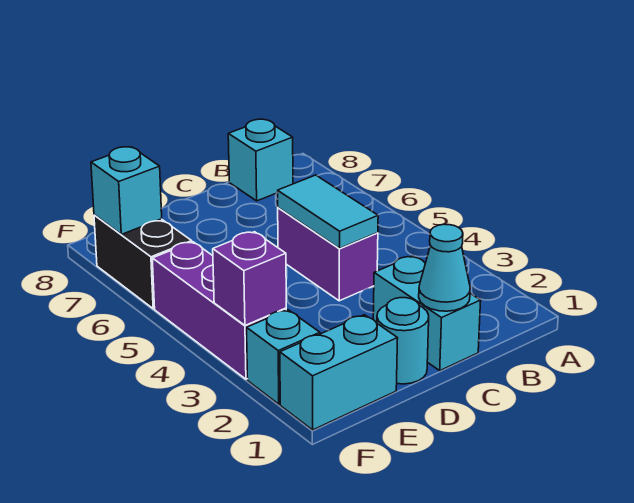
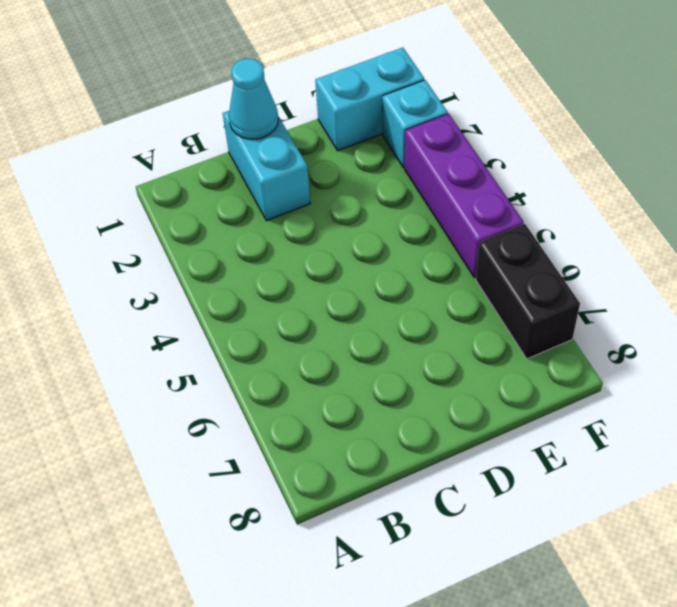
none -> cyan brick B8 level 1
none -> purple brick C4:C5 level 1
none -> cyan round brick D1 level 1

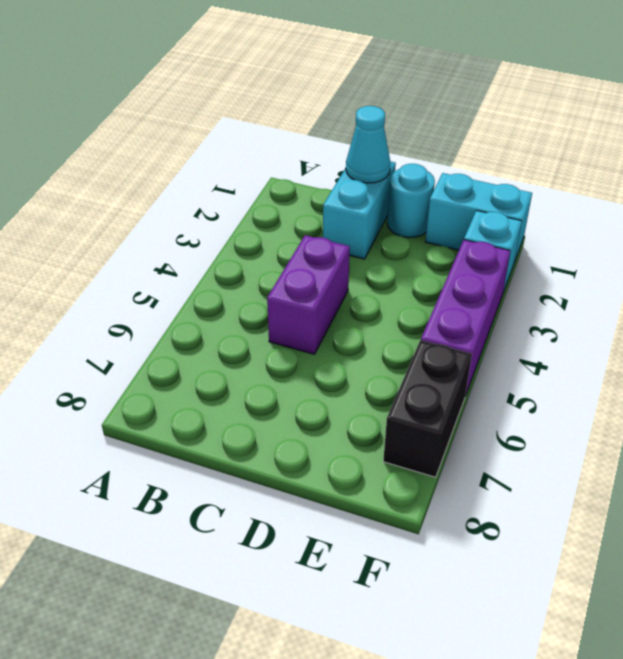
none -> cyan brick B8 level 1
none -> cyan tile C4:C5 level 2
none -> purple brick F3 level 2

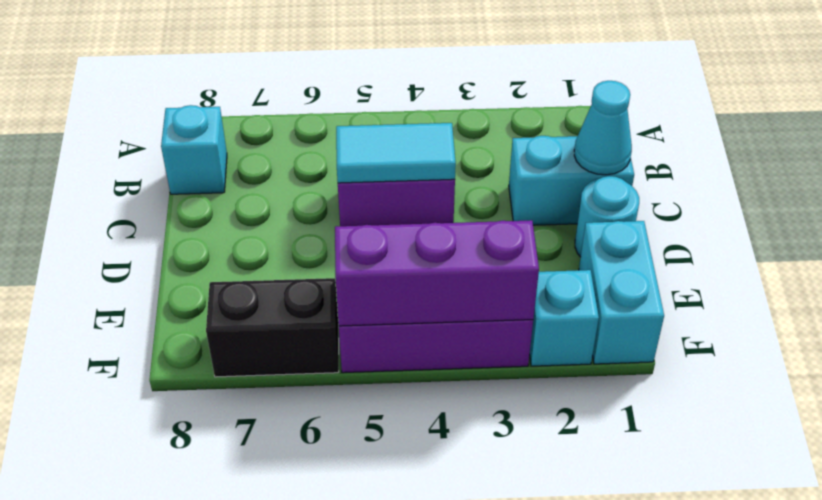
purple brick F3:F5 level 2 -> purple brick F3 level 2
none -> cyan brick F7 level 2

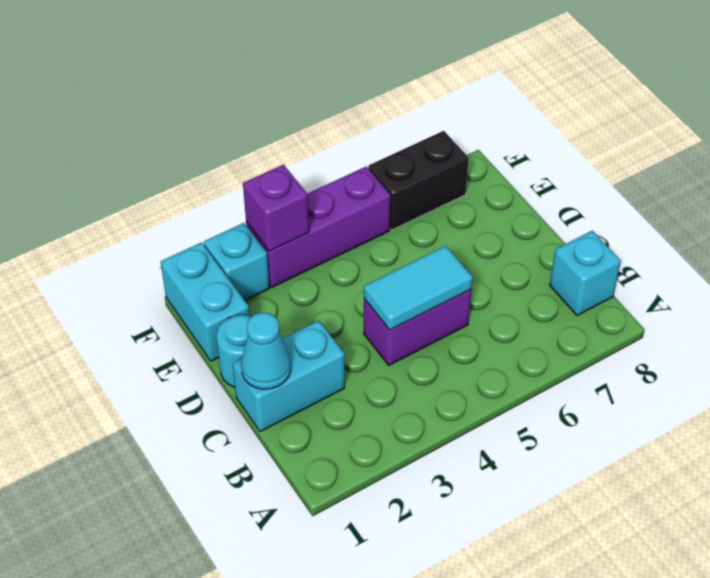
none -> cyan brick F7 level 2

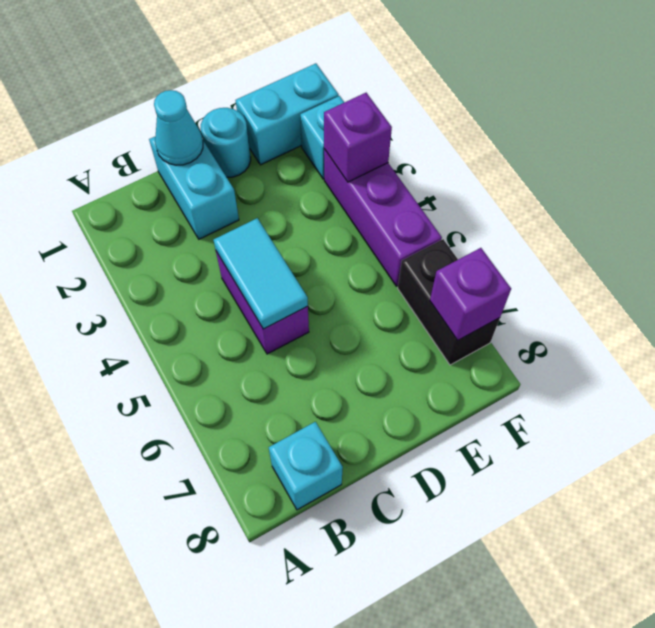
purple brick F7 level 2 -> cyan brick F7 level 2

